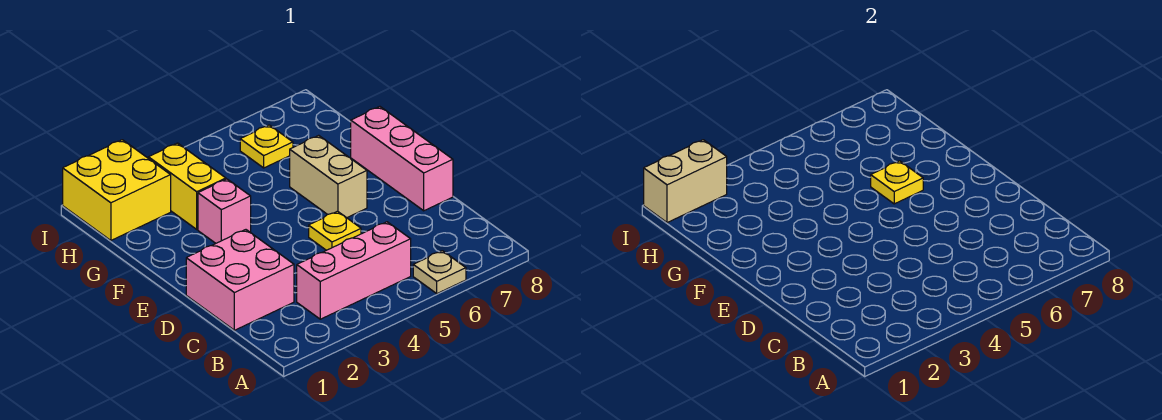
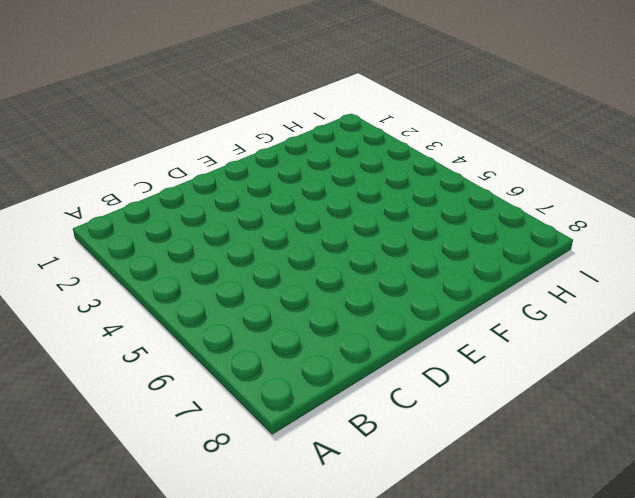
none -> tan plate A6 level 1
none -> pink brick B3:B5 level 1
none -> pink brick C1:D2 level 1

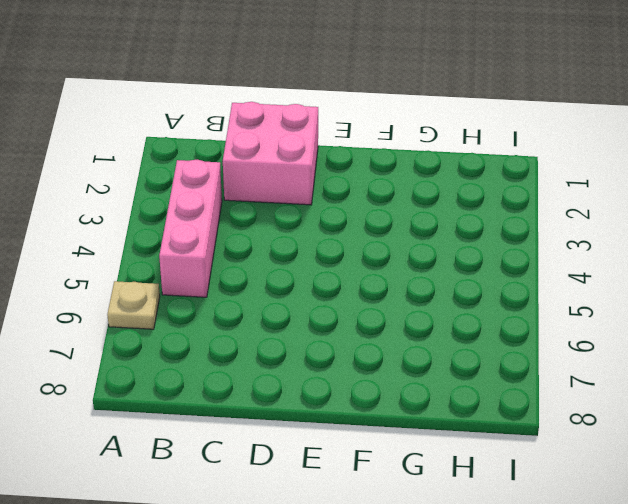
none -> yellow plate D5 level 1
none -> pink brick D8:F8 level 1
none -> tan brick E6:F6 level 1

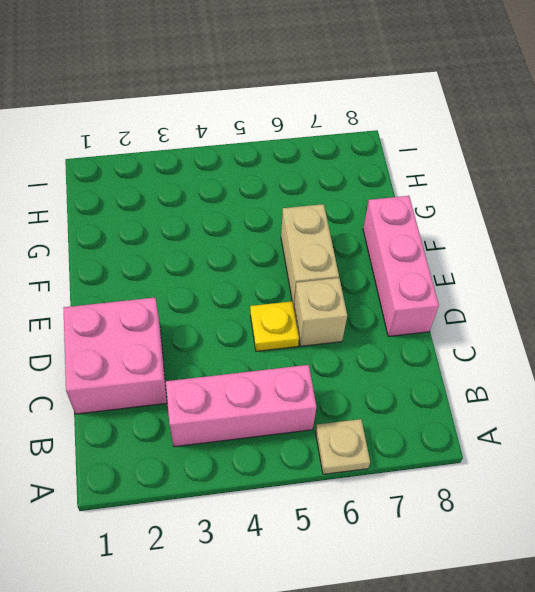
tan brick D6 level 1 -> none
none -> pink brick F3 level 1
none -> yellow brick G3:H3 level 1
none -> yellow brick H1:I2 level 1

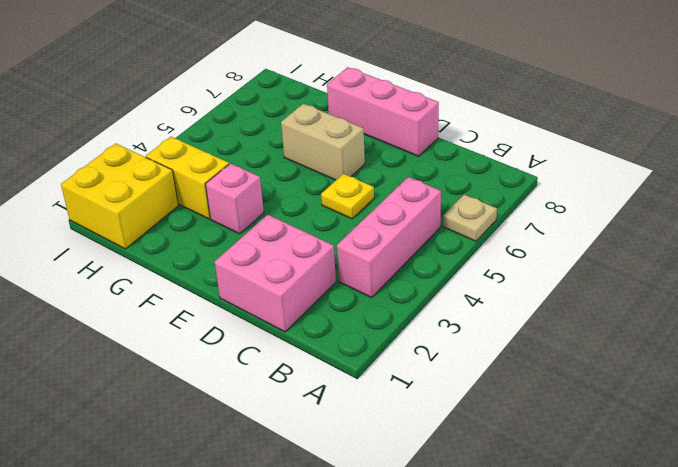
none -> yellow plate H6 level 1
none -> yellow plate F6 level 2
none -> tan brick I1:I2 level 2

